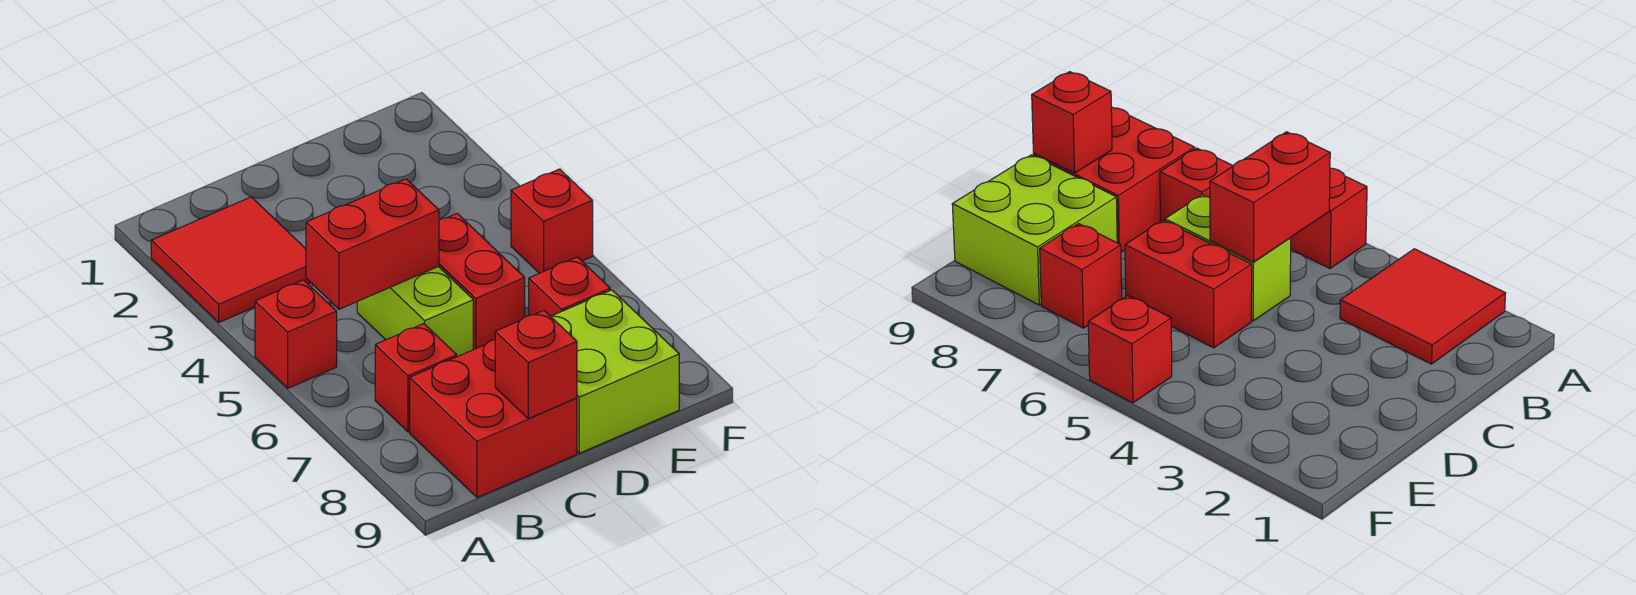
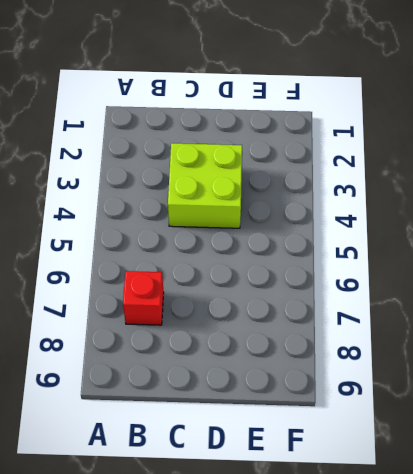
lime brick C3:D4 level 1 -> lime brick D8:E9 level 1
none -> red tile A2:B3 level 1
none -> red brick A5 level 1

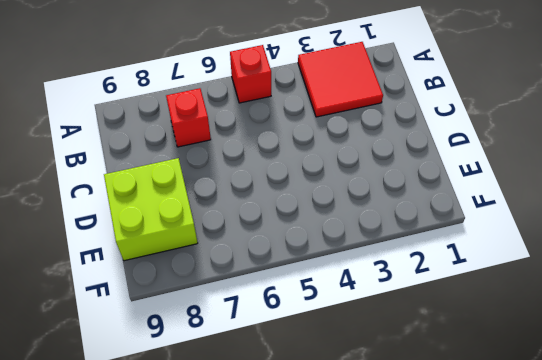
none -> red brick B8:C9 level 1
none -> lime brick C5:C6 level 1

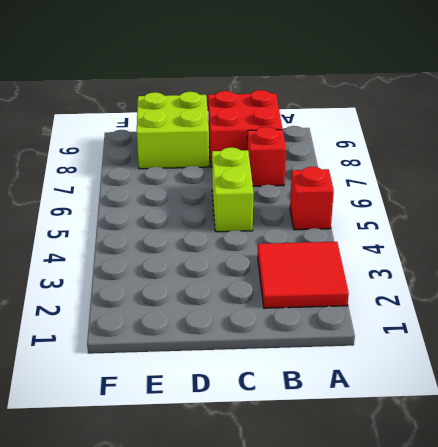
none -> red brick D5:D6 level 1
none -> red brick E7 level 1

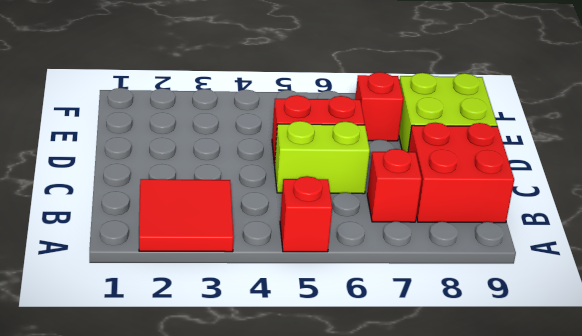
none -> red brick F5 level 1
none -> red brick B5:C5 level 2

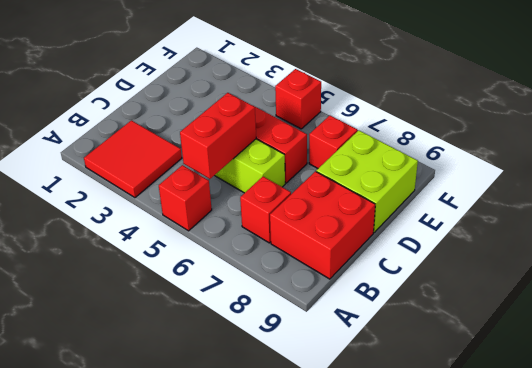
none -> red brick C9 level 2

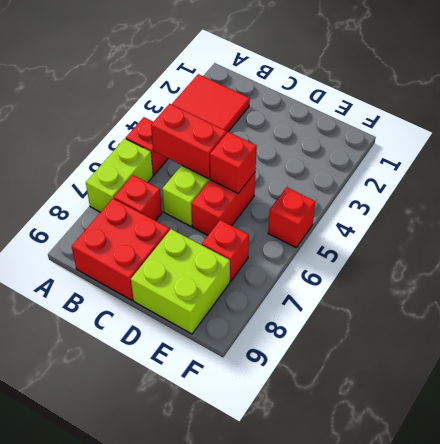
lime brick A6:A7 level 1 -> none
red brick D5 level 2 -> red brick C9 level 2

